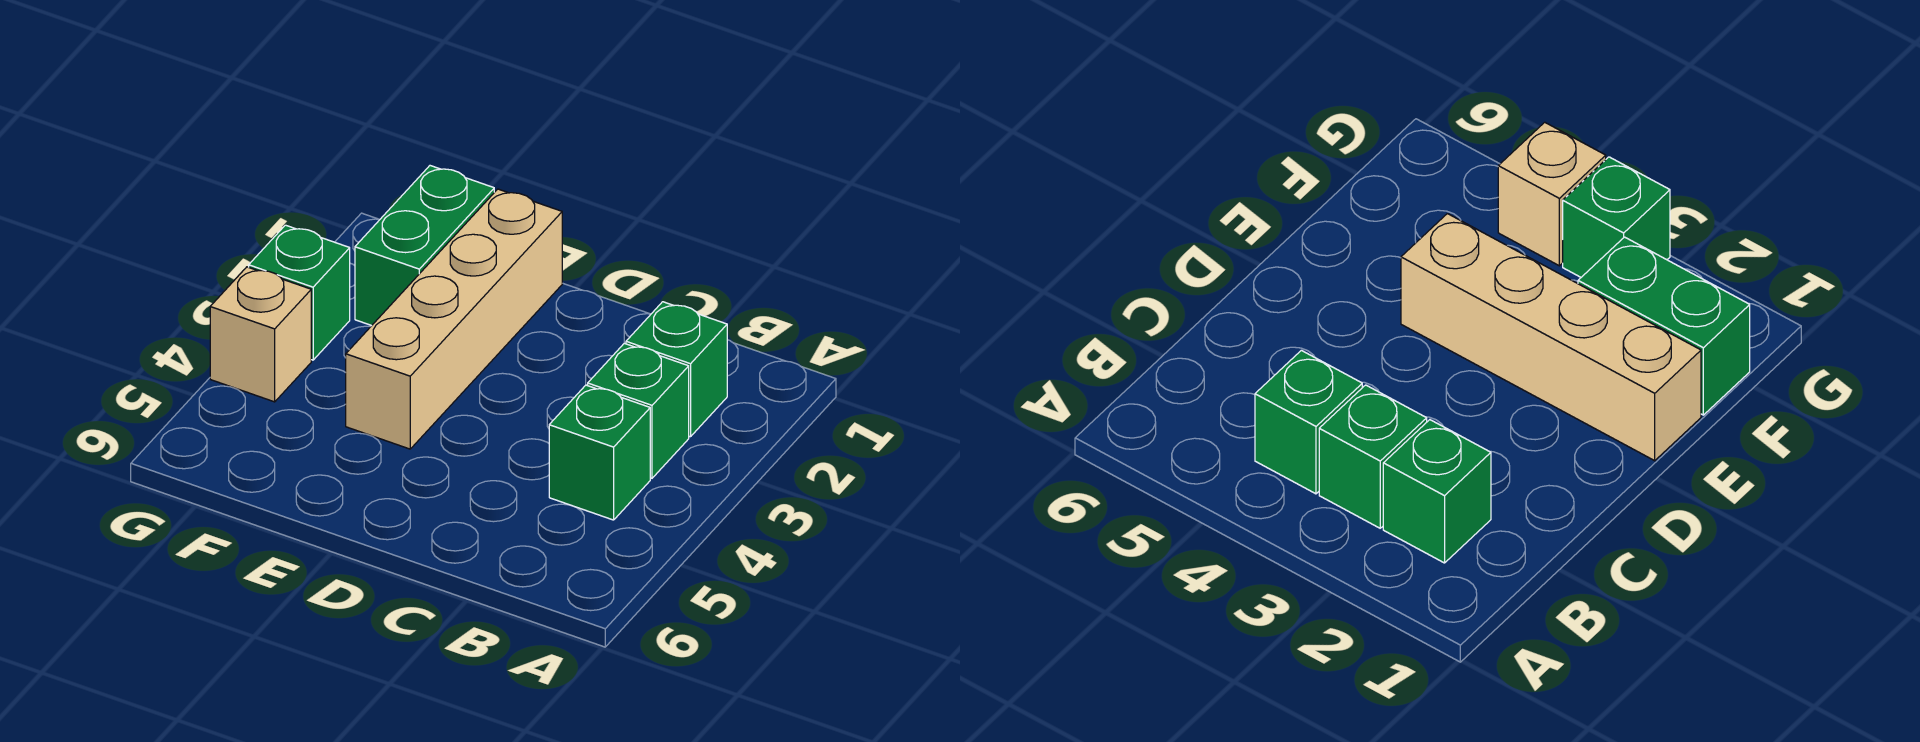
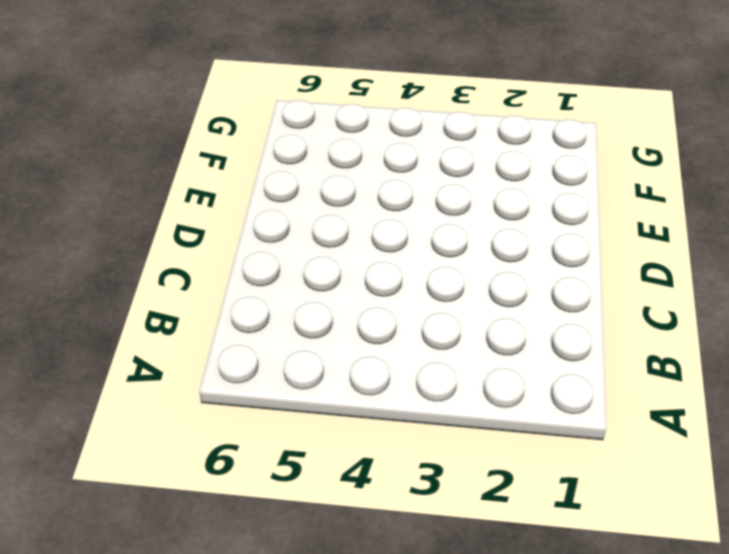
none -> green brick B2 level 1
none -> green brick B3 level 1

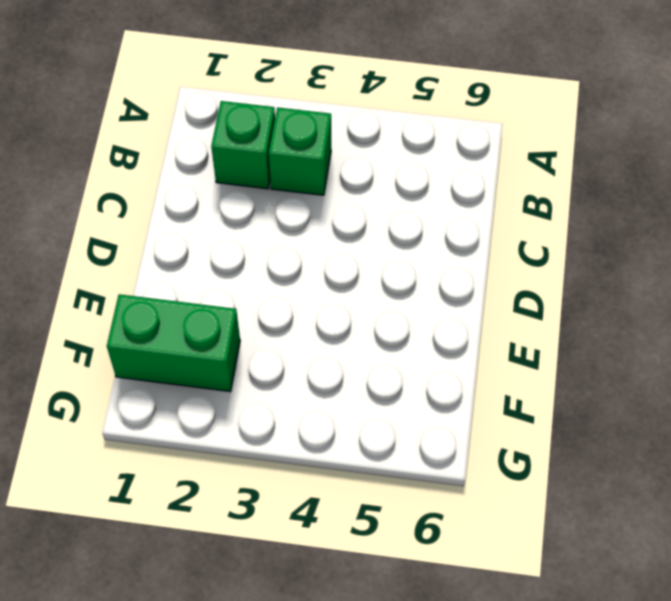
none -> green brick B4 level 1
none -> tan brick E1:E4 level 1

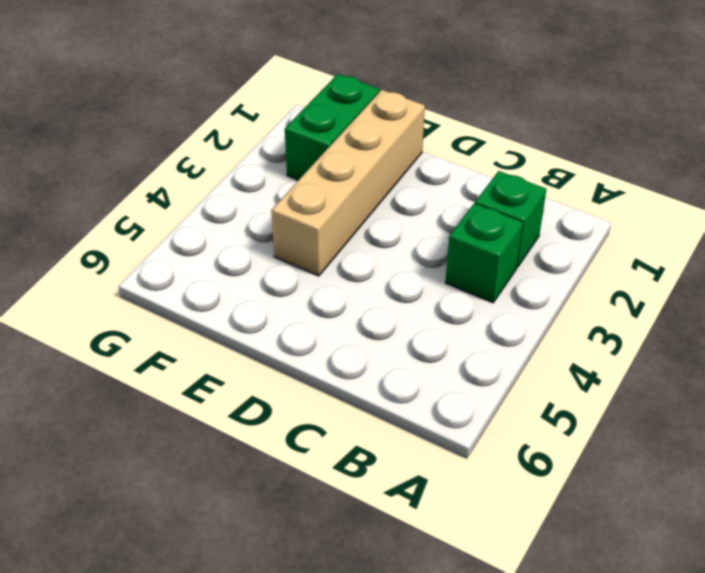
none -> green brick B4 level 1
none -> green brick G3 level 1

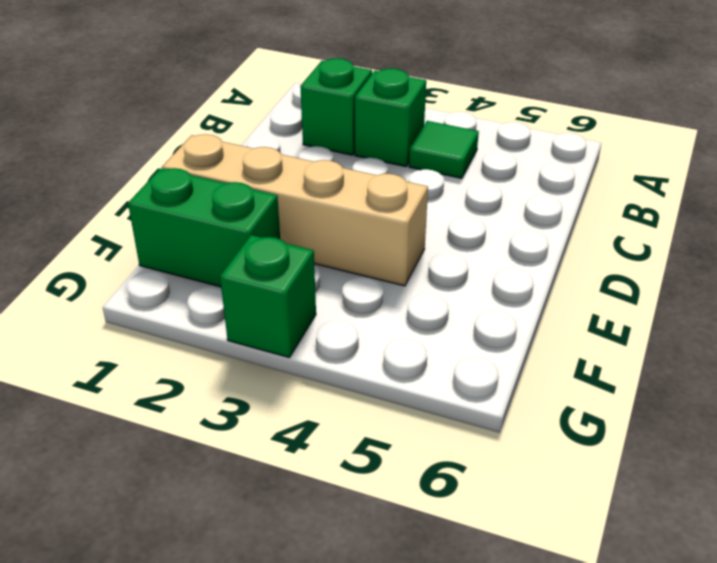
green tile B4 level 1 -> green brick B4 level 1
none -> tan brick G4 level 1

